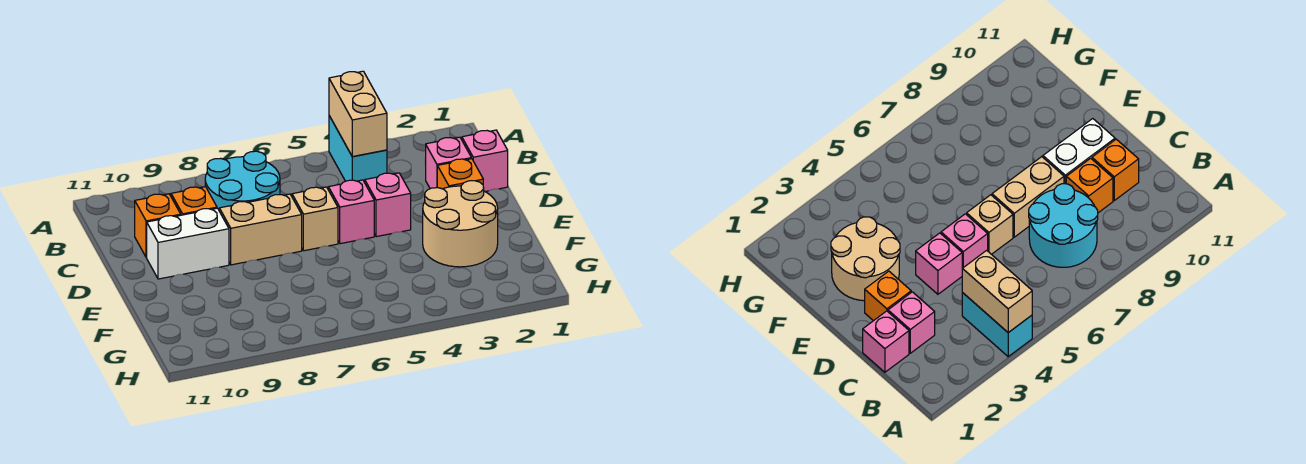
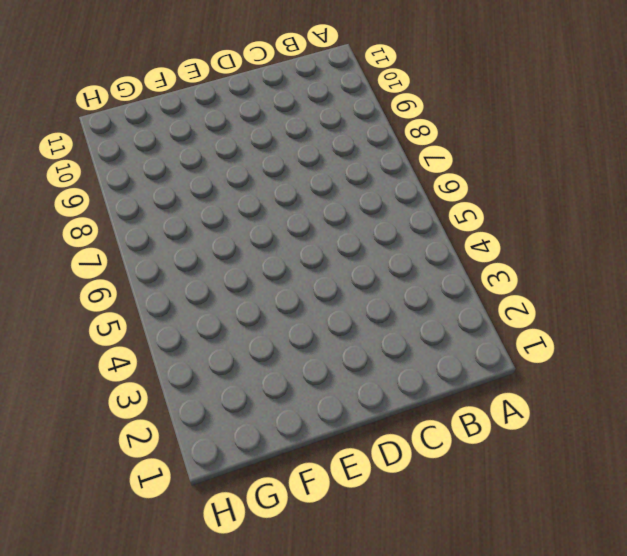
none -> cyan brick A4:B4 level 1
none -> cyan round brick B7:C8 level 1
none -> pink brick C1 level 1

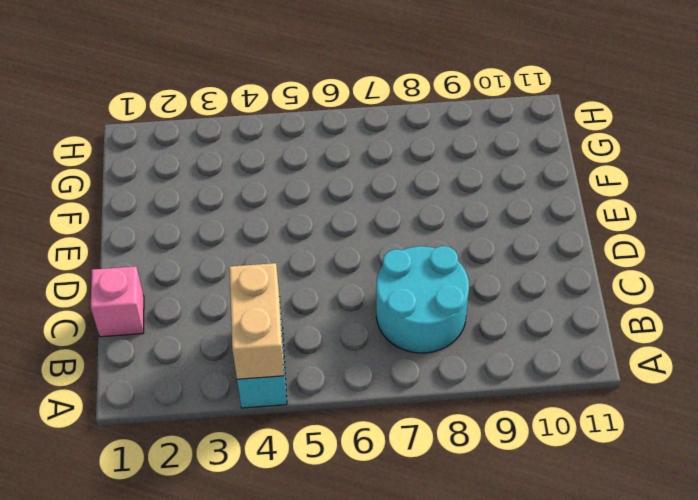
none -> pink brick C2 level 1
none -> orange brick C9 level 1
none -> orange brick C10 level 1

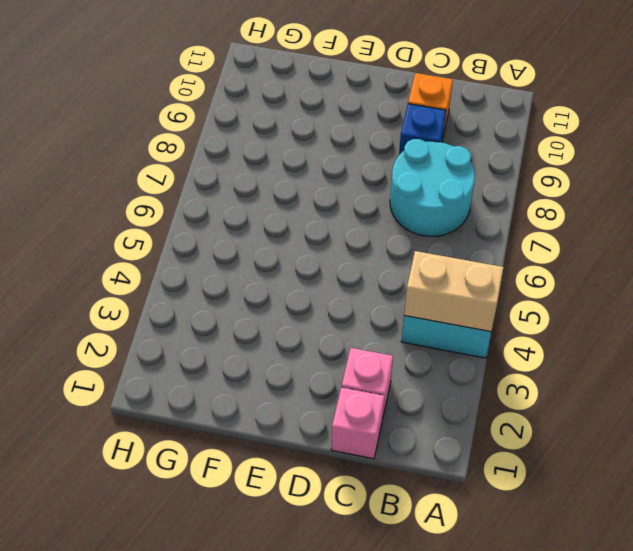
blue brick C9 level 1 -> orange brick C9 level 1
none -> orange brick D2 level 1
none -> pink brick D4 level 1
none -> pink brick D5 level 1

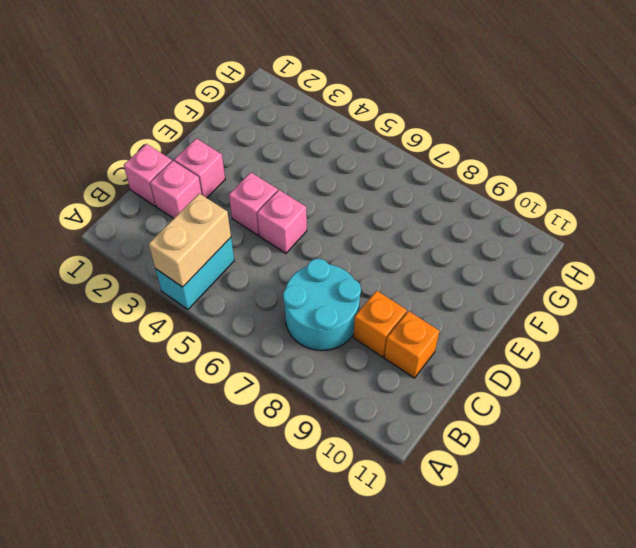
pink brick D2 level 1 -> orange brick D2 level 1
none -> tan brick D6 level 1
none -> tan brick D7:D8 level 1
none -> white brick D9:D10 level 1

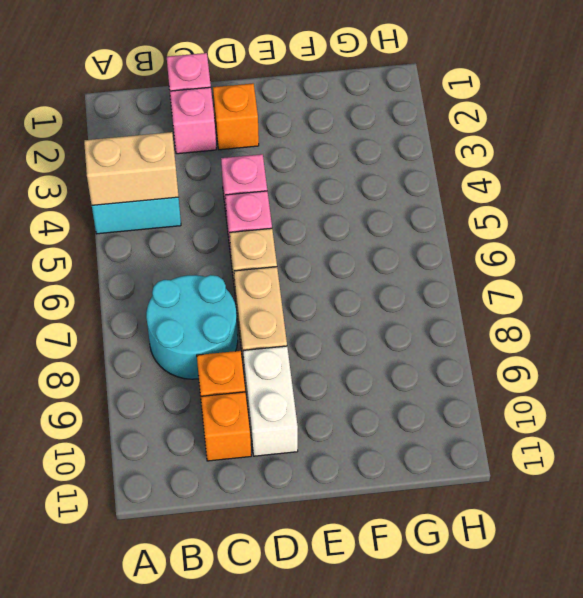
none -> tan round brick E2:F3 level 1

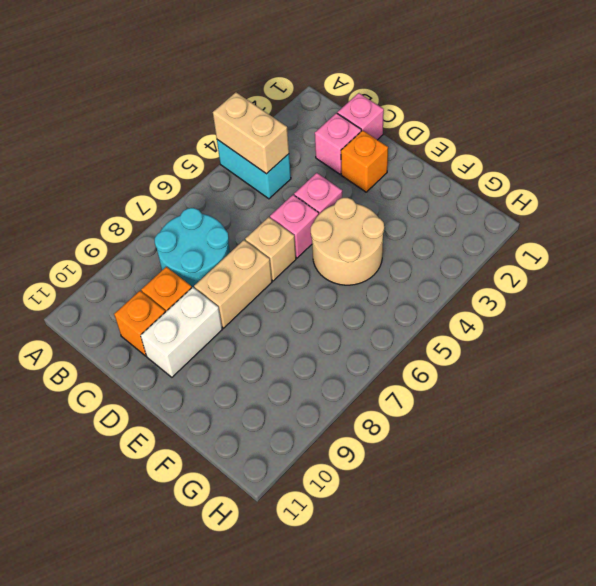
tan round brick E4:F5 level 1 -> tan round brick E2:F3 level 1

